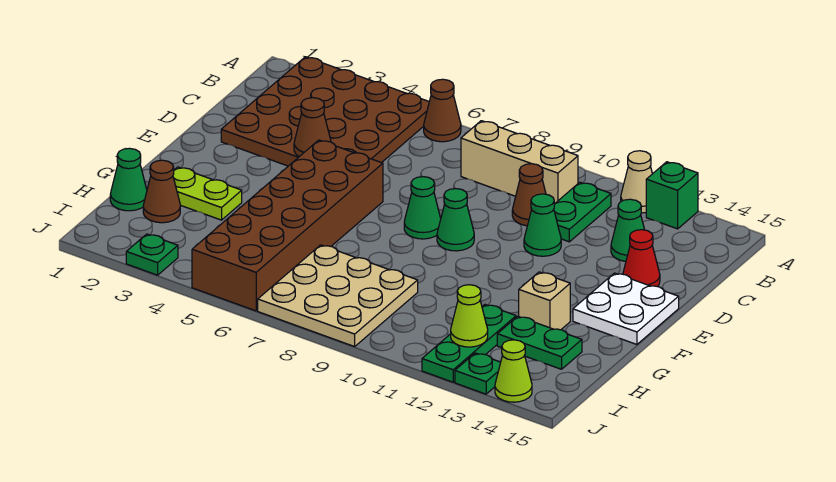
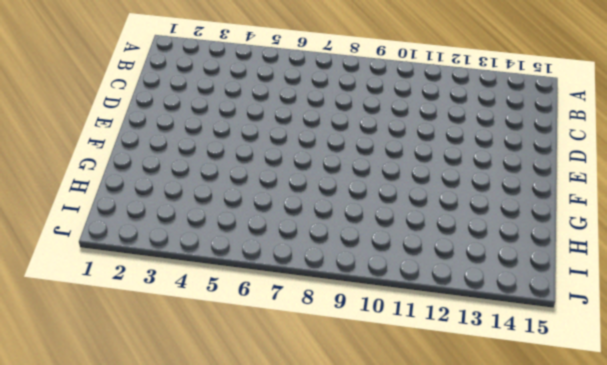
none -> brown plate A2:D5 level 1
none -> brown cone A6 level 1
none -> tan cone A12 level 1

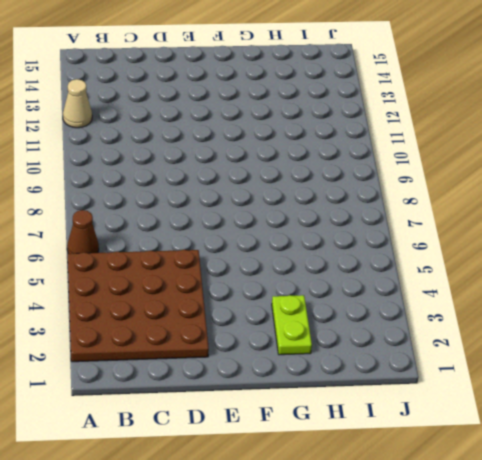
none -> green brick A13 level 1
none -> tan brick B8:B10 level 1
none -> green plate B11:C11 level 1

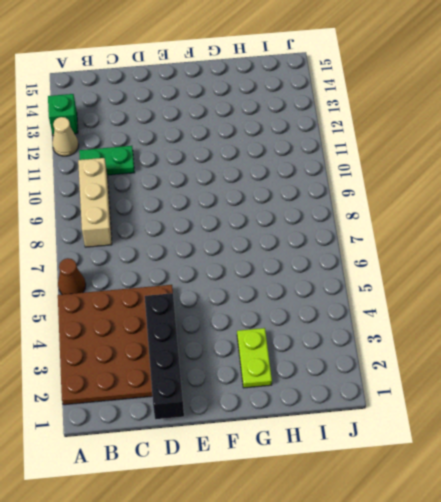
black brick D1:D4 level 2 -> brown cone D4 level 2
none -> brown cone C10 level 1
none -> green cone C13 level 1
none -> green cone D11 level 1

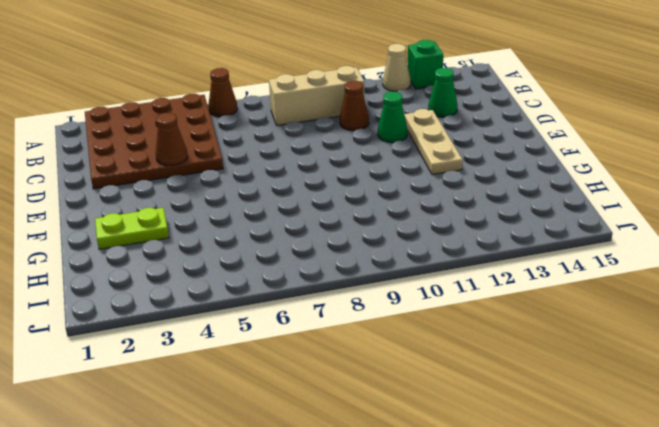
tan plate D12:F12 level 1 -> none
none -> green plate B11:C11 level 1
none -> red cone D14 level 1
none -> brown brick E5:J6 level 1

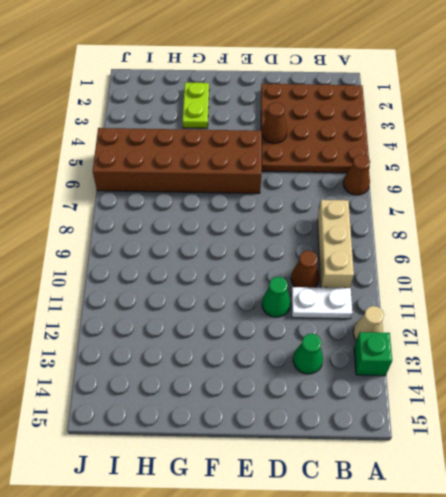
white plate B11:C11 level 1 -> green plate B11:C11 level 1
none -> red cone D14 level 1
none -> green cone E8 level 1
none -> green cone E9 level 1

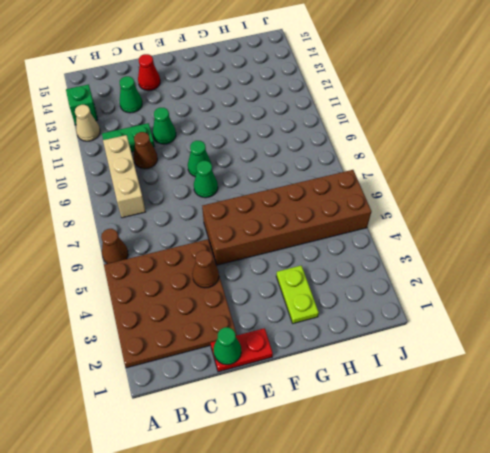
red plate D1:E1 level 1 -> none
green cone D1 level 2 -> green cone H1 level 1
none -> white plate E14:F15 level 1
none -> tan brick G13 level 1
none -> brown cone H2 level 1

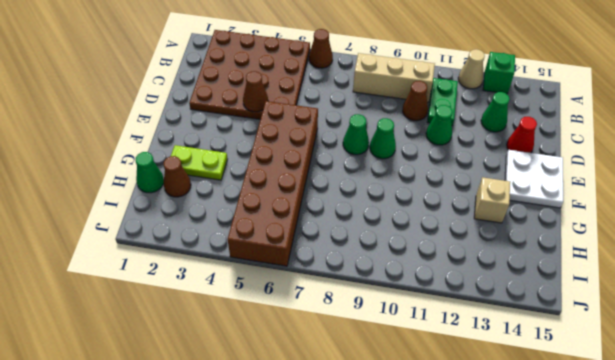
none -> tan plate H7:J9 level 1
none -> green plate H12:J12 level 1
none -> green plate H13:H14 level 1

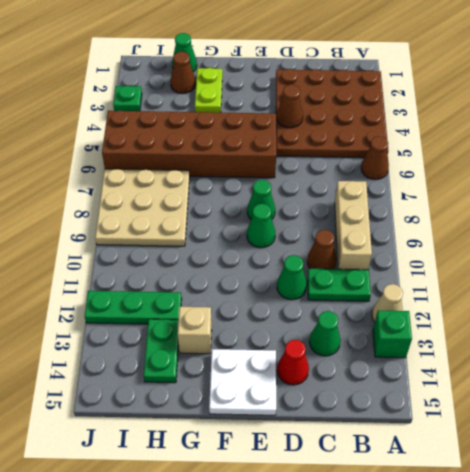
none -> green plate J13 level 1
none -> lime cone J14 level 1
none -> lime cone I12 level 2

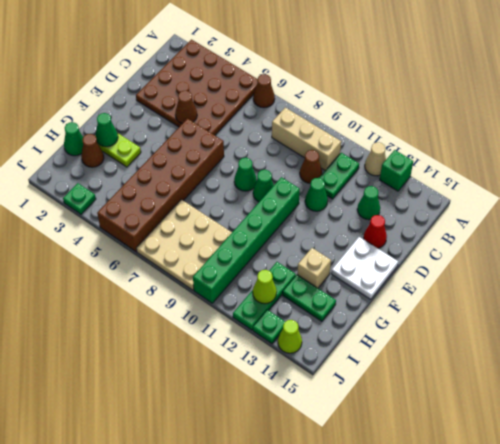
green brick E10:J10 level 1 -> none
green cone G2 level 2 -> none

